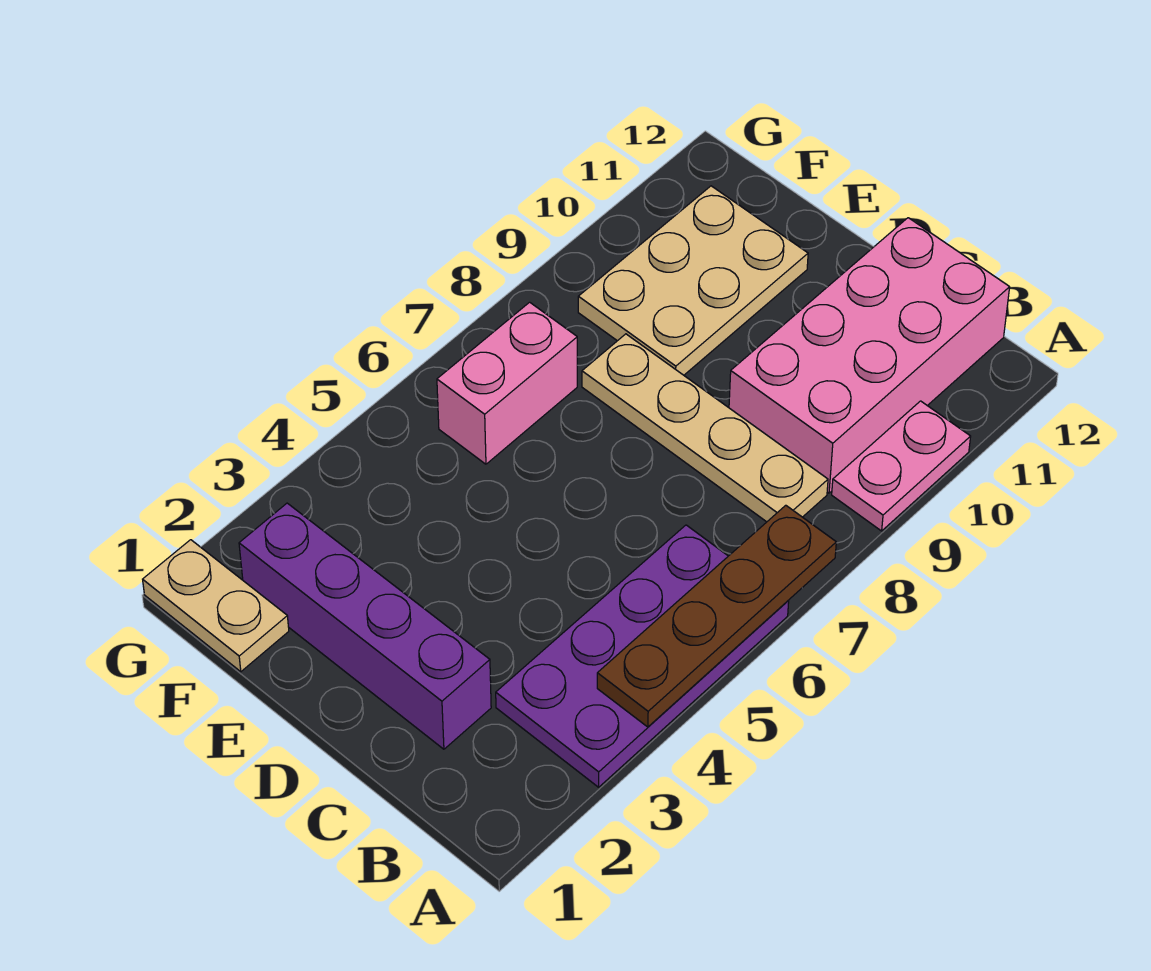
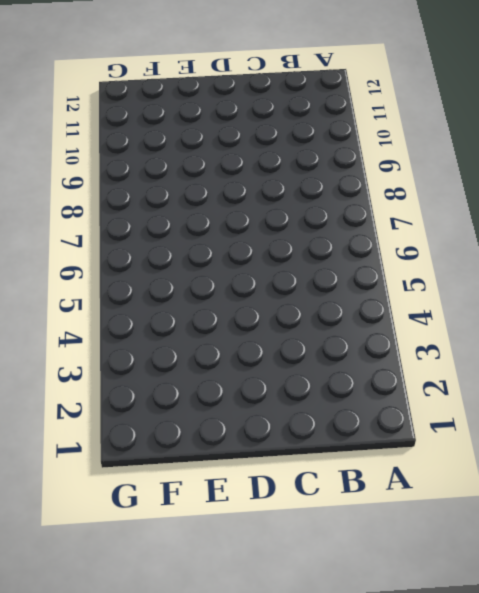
none -> purple plate A3:B6 level 1
none -> pink plate A9:A10 level 1

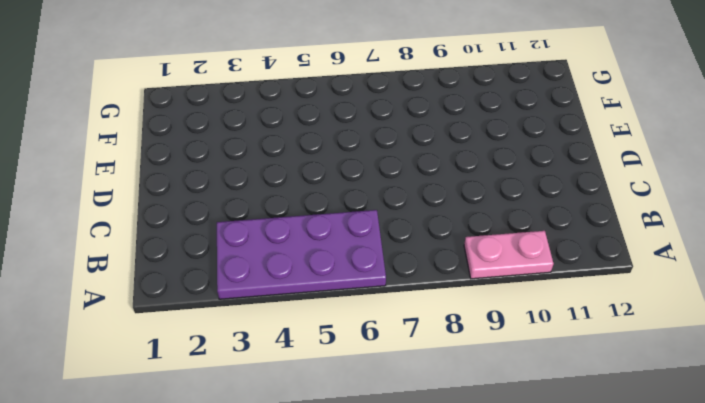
none -> tan plate B8:E8 level 1
none -> pink brick B9:C12 level 1

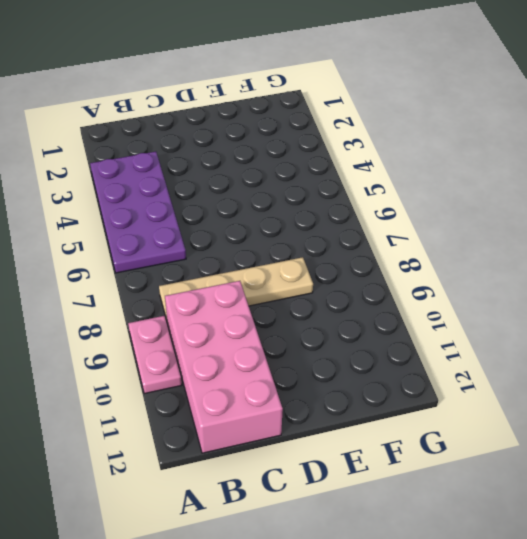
none -> purple brick C2:F2 level 1
none -> tan plate E9:F11 level 1

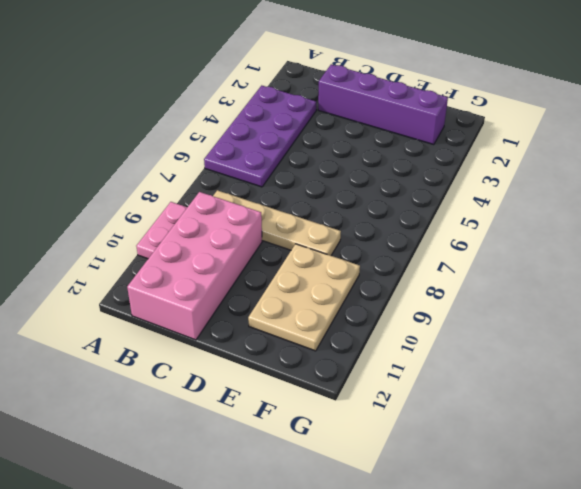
none -> tan plate F1:G1 level 1
none -> pink brick F6:F7 level 1

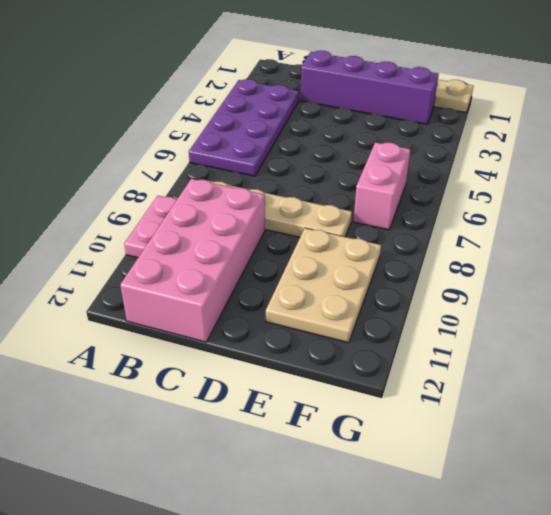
none -> brown plate A4:A7 level 2

